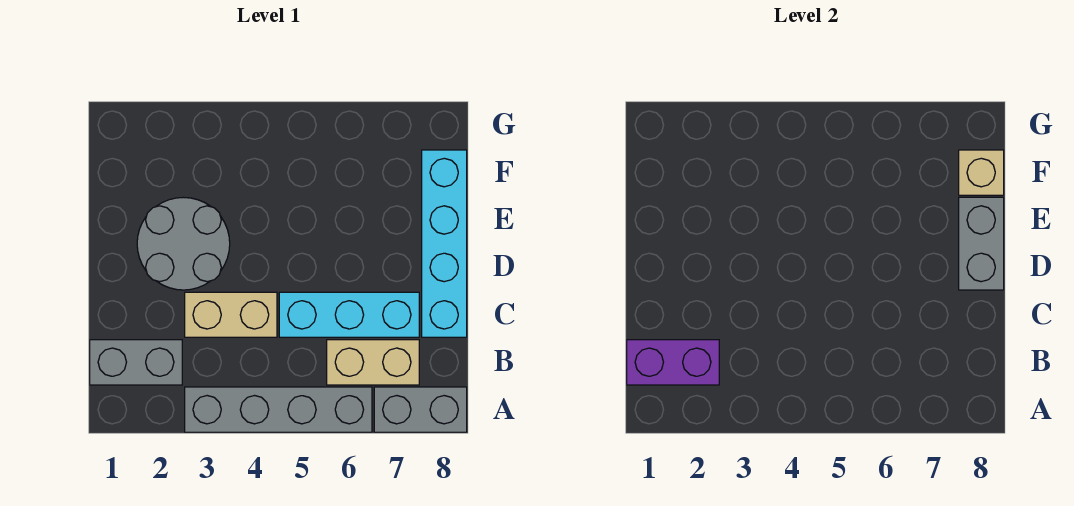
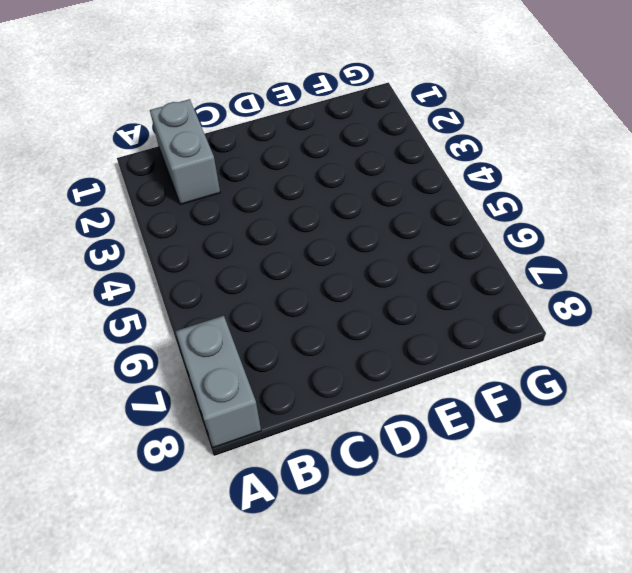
none -> grey brick A3:A6 level 1
none -> tan brick B6:B7 level 1

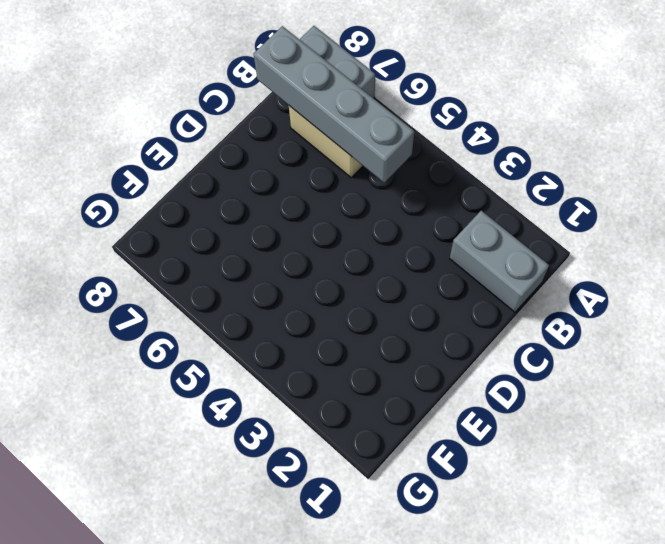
grey brick B5:B8 level 2 -> grey brick A3:A6 level 1
none -> tan brick C3:C4 level 1
none -> cyan brick C5:C7 level 1

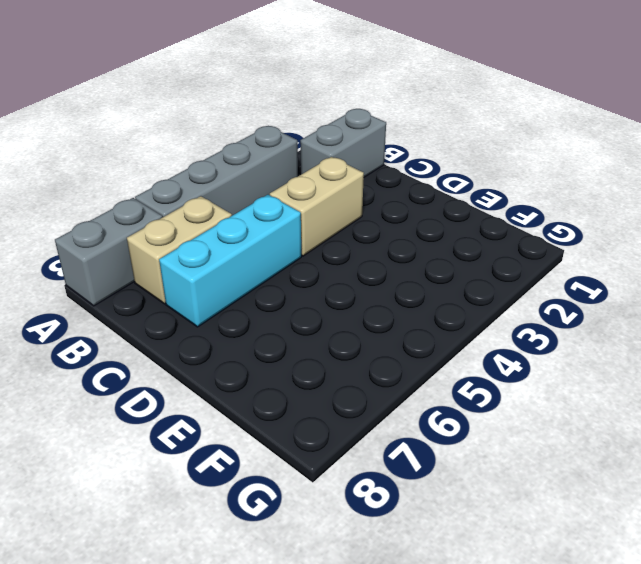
none -> cyan brick C8:F8 level 1
none -> grey round brick D2:E3 level 1

